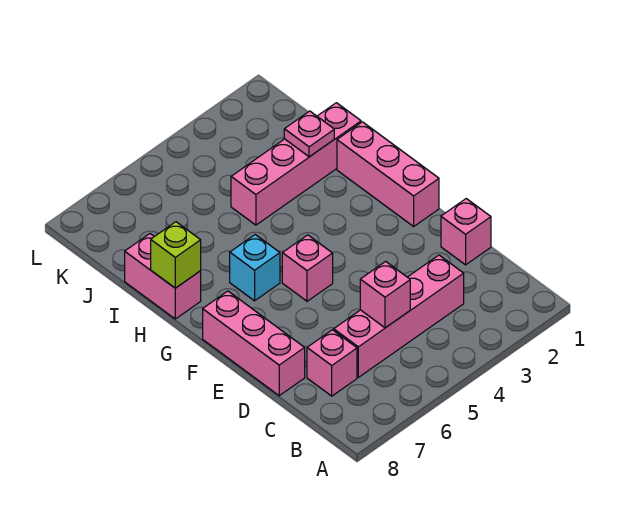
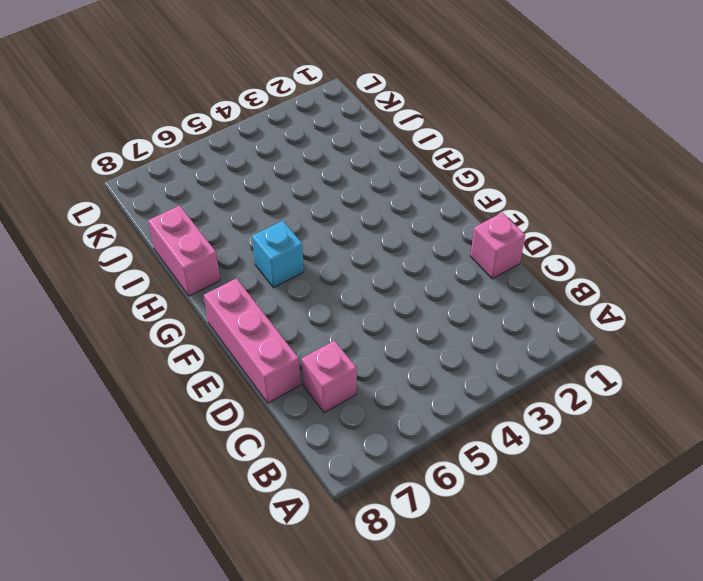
none -> pink brick C3:C6 level 1
none -> pink brick F1:H1 level 1
none -> pink brick F5 level 1

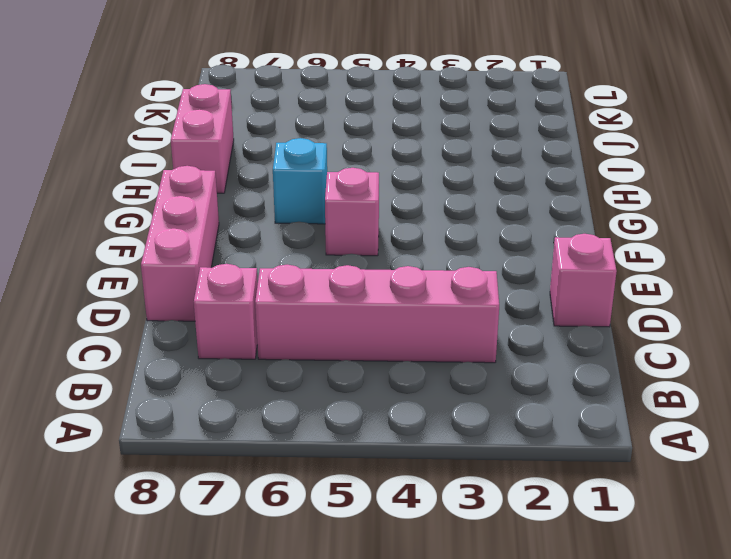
none -> pink brick F1:H1 level 1
none -> pink brick I1:I4 level 1
none -> pink brick C5 level 2

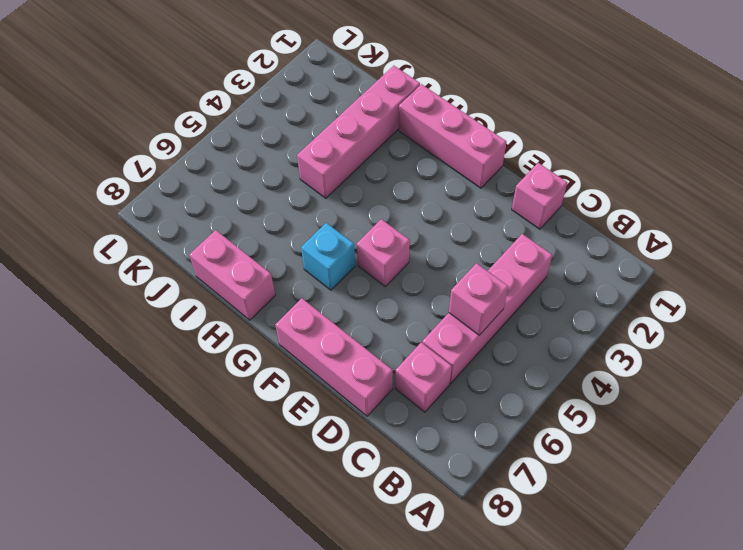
none -> lime brick H8 level 2
none -> pink plate I2 level 2

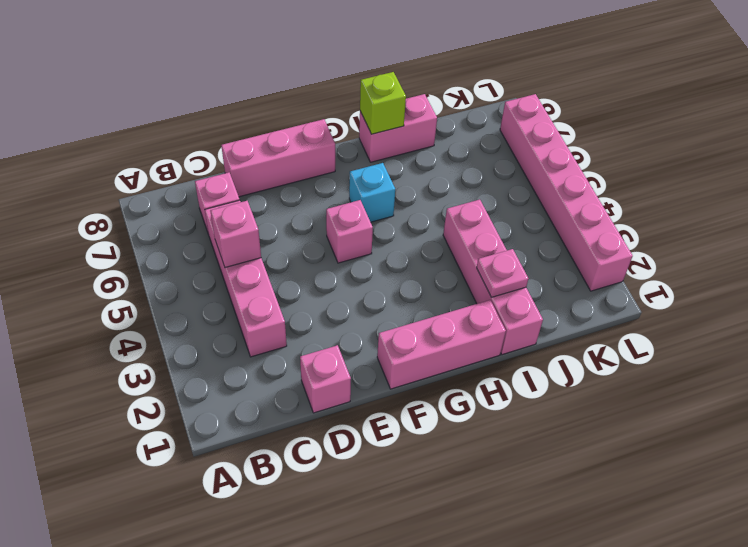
pink brick L2:L7 level 1 -> none

